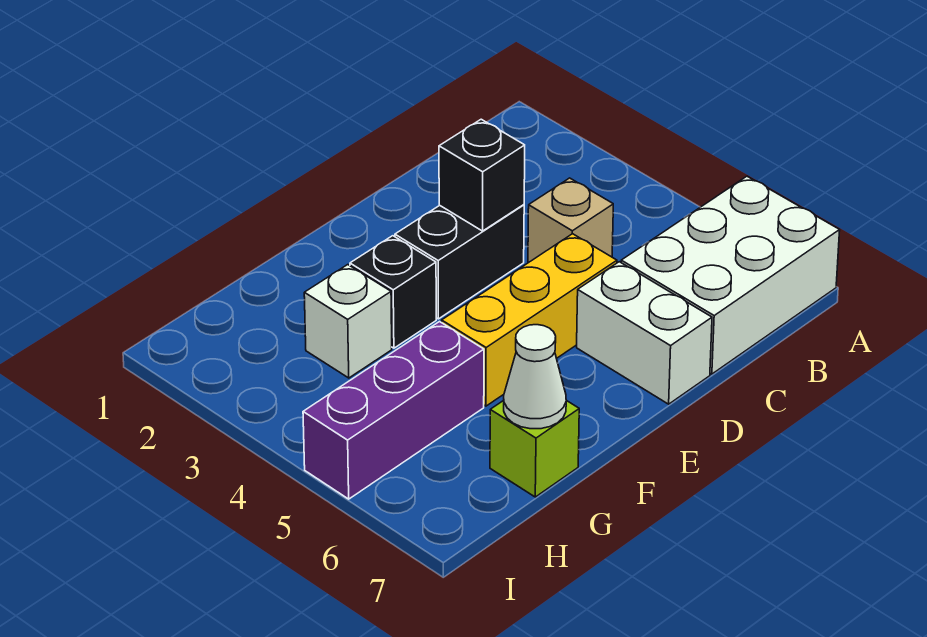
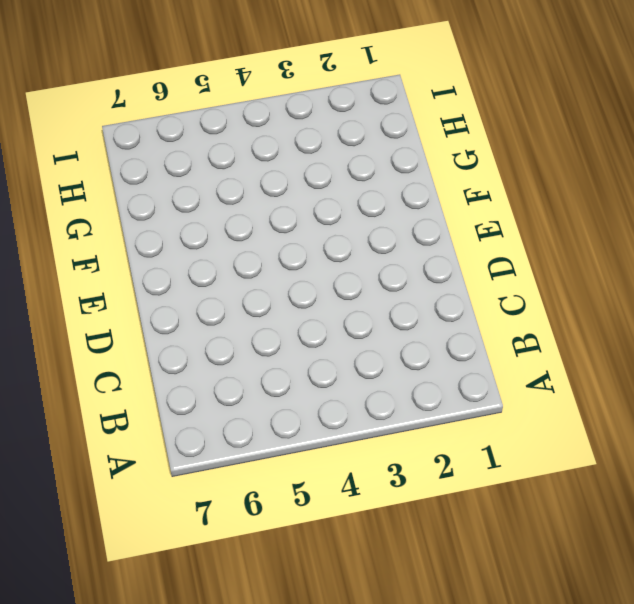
none -> white brick A6:C7 level 1
none -> tan brick C4 level 1

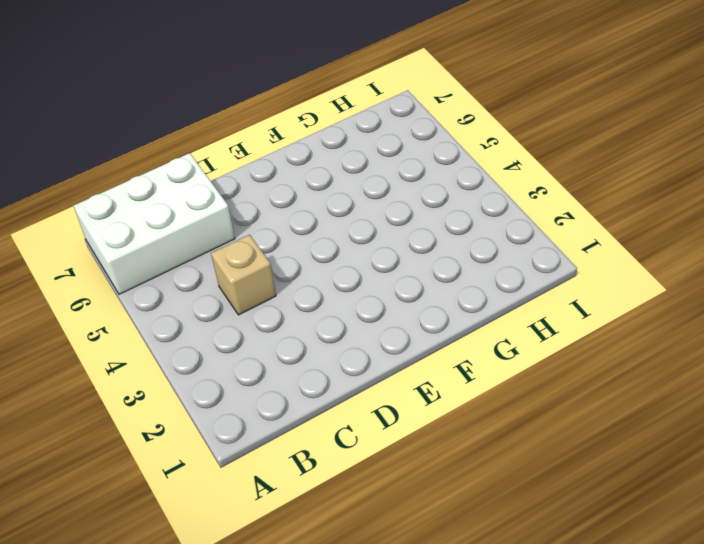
none -> black brick D3:E3 level 1
none -> yellow brick D5:F5 level 1

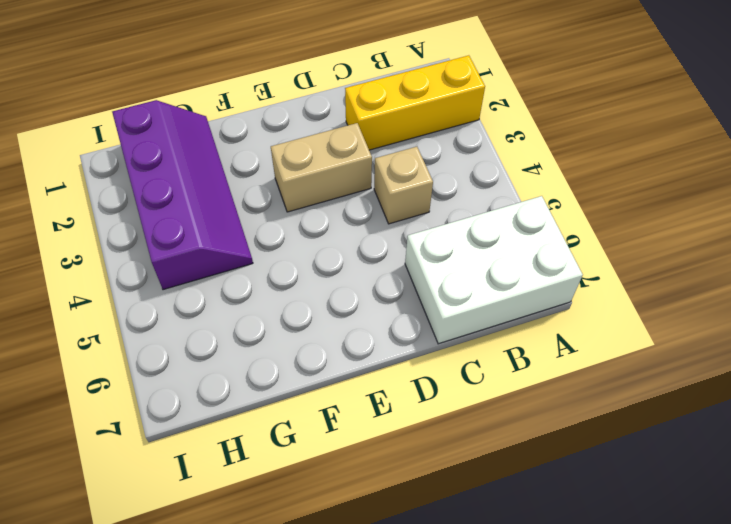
yellow brick A2:C2 level 1 -> yellow brick D5:F5 level 1
tan brick D3:E3 level 1 -> black brick D3:E3 level 1
purple slope G1:H4 level 1 top H -> white brick G3 level 1
none -> white brick D6:D7 level 1
none -> black brick F3 level 1

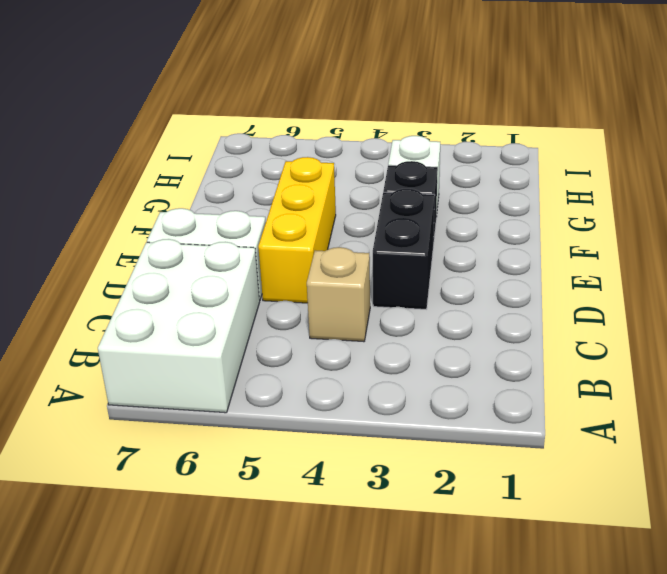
none -> purple brick G5:I5 level 1
none -> lime brick G7 level 1

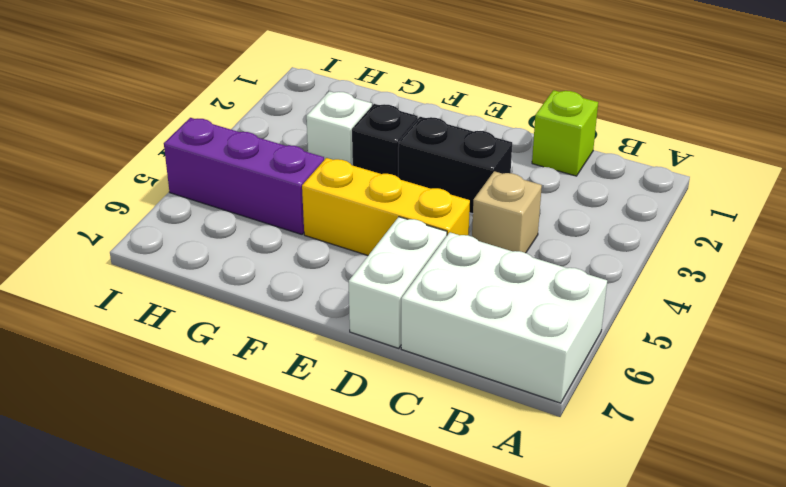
lime brick C1 level 1 -> lime brick G7 level 1
none -> black brick D3 level 2
none -> white cone G7 level 2

